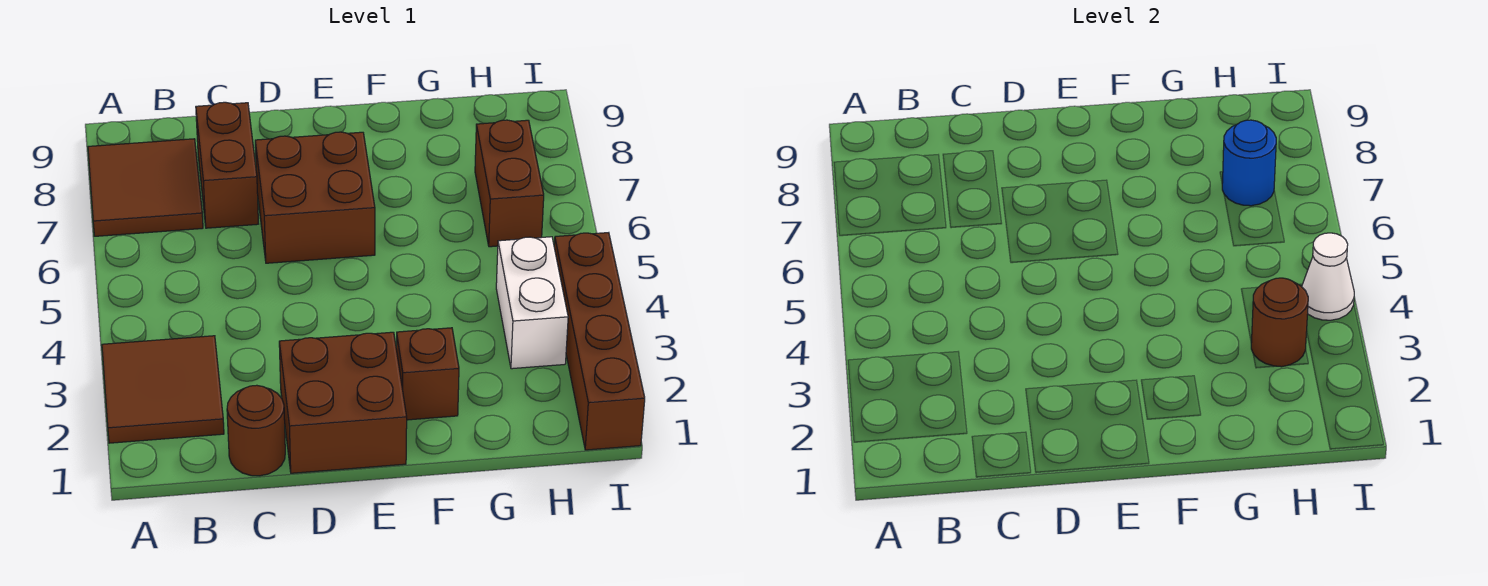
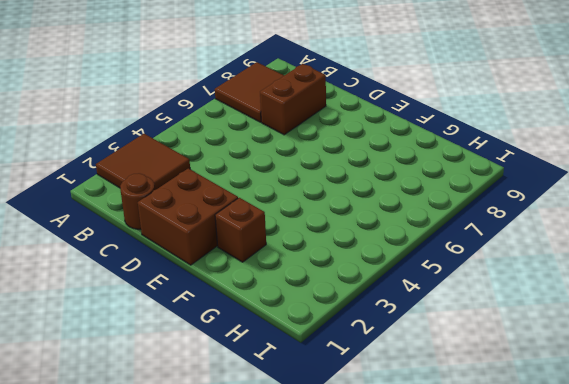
none -> brown brick D6:E7 level 1
none -> white brick H3:H4 level 1
none -> brown brick H6:H7 level 1

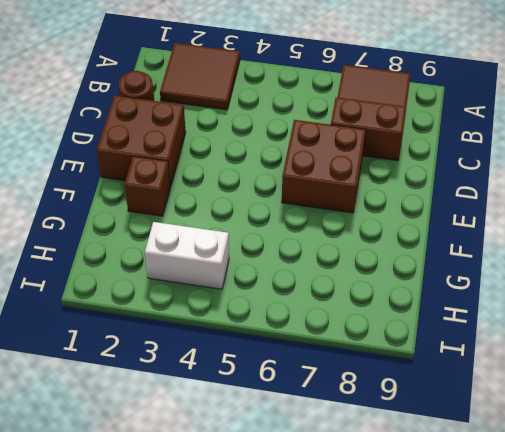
none -> brown brick H6:H7 level 1
none -> brown brick I1:I4 level 1
none -> brown round brick H3 level 2

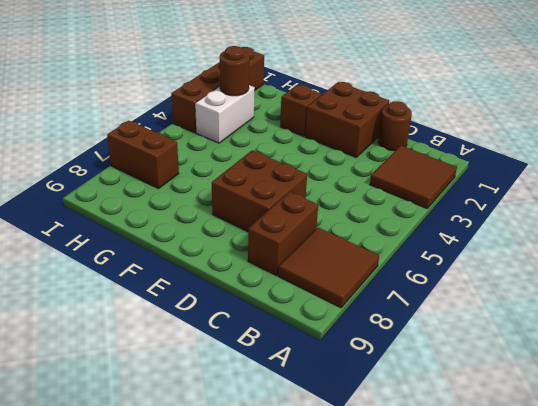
brown brick H7:I7 level 1 -> brown brick H6:H7 level 1
none -> blue round brick H7 level 2
none -> white cone I4 level 2

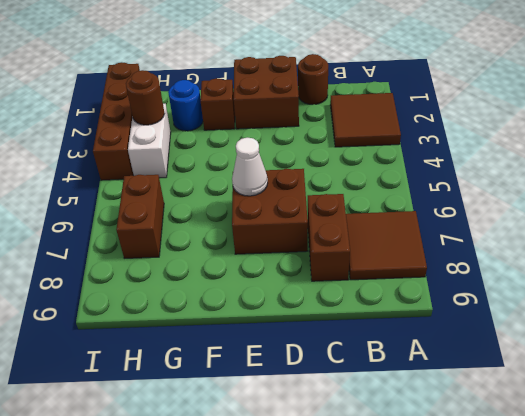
white cone E6 level 2 -> white cone I4 level 2
blue round brick G2 level 1 -> blue round brick H7 level 2

